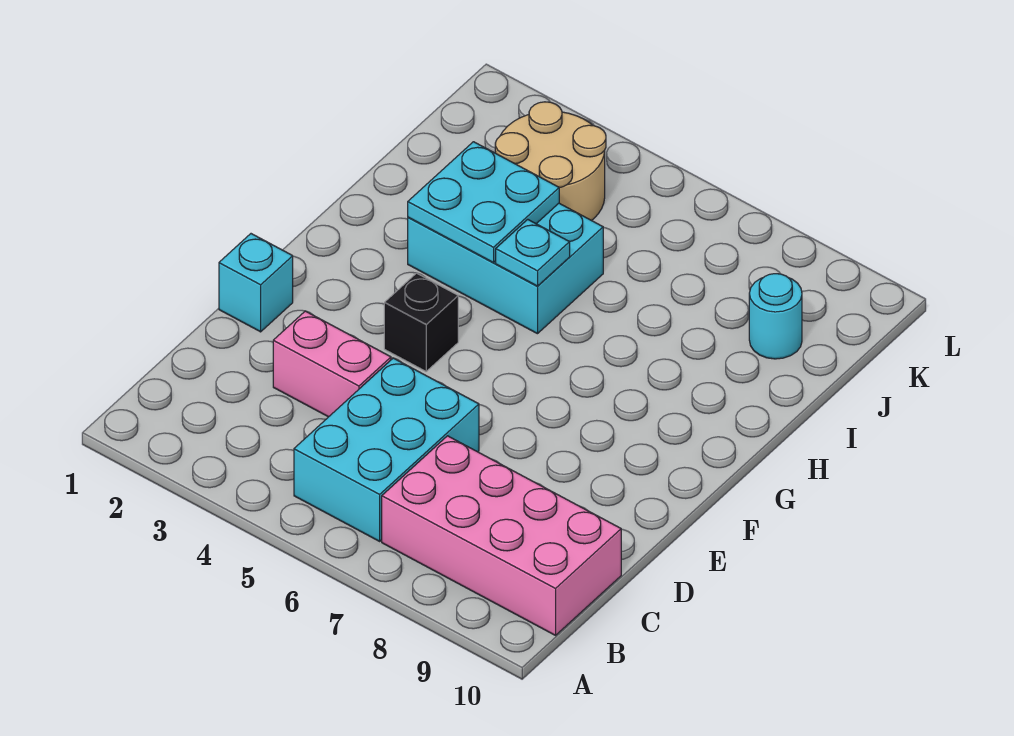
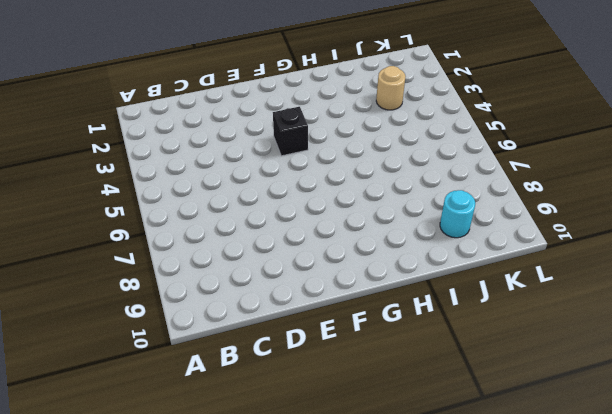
tan round brick J3 level 1 -> tan round brick J3:K4 level 1
none -> cyan brick B5:D6 level 1
none -> pink brick B7:C10 level 1

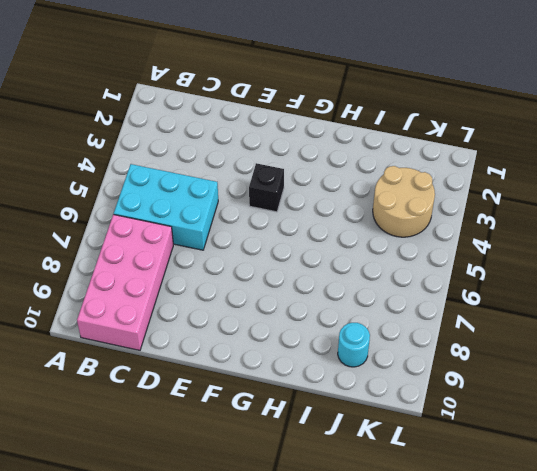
none -> pink brick D3:D4 level 1
none -> cyan brick E1 level 1

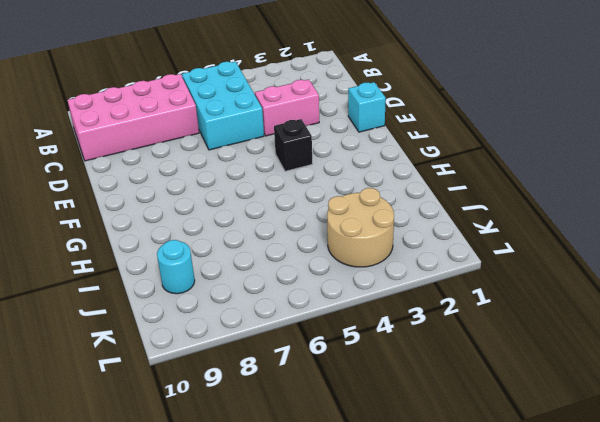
none -> cyan brick H3:I5 level 1
none -> cyan plate H3:I4 level 2

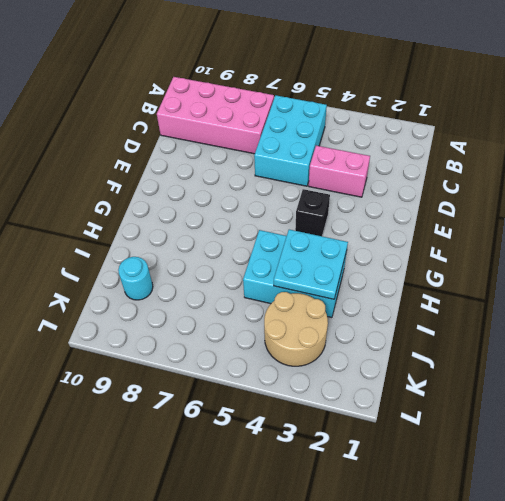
none -> cyan brick E1 level 1
none -> cyan plate H5 level 2

